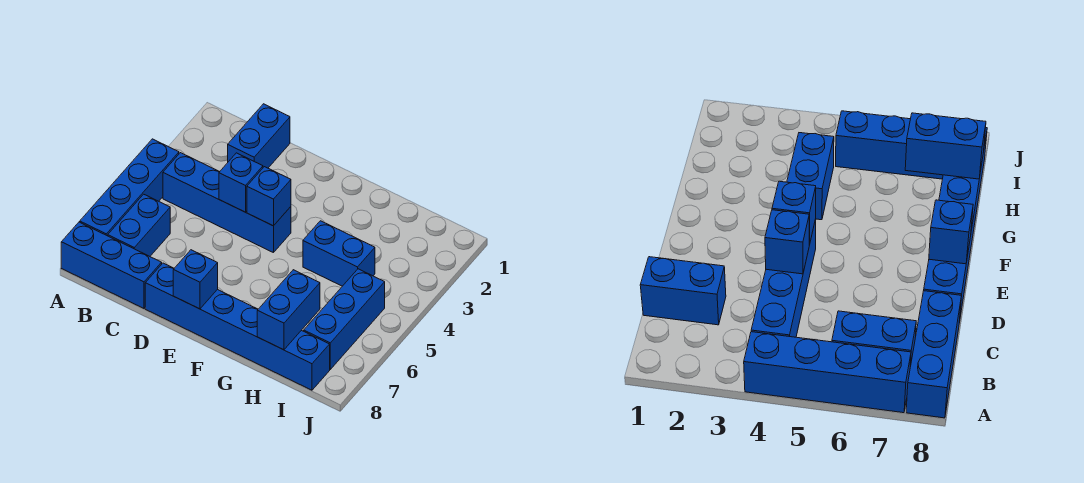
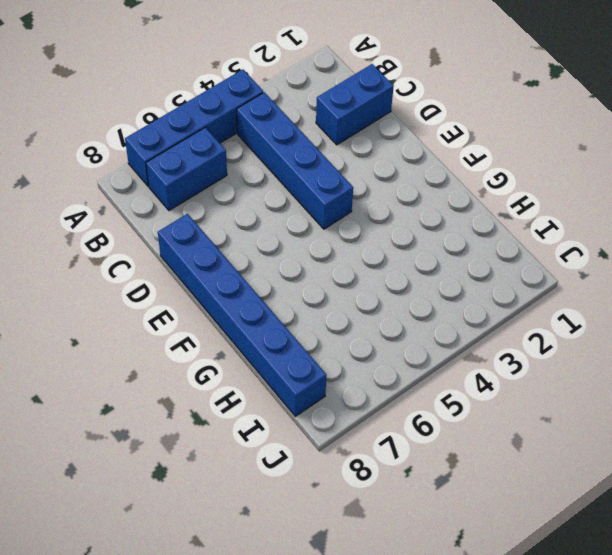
none -> blue brick A8:C8 level 1
none -> blue brick G4:H4 level 1
none -> blue brick I5:I7 level 1

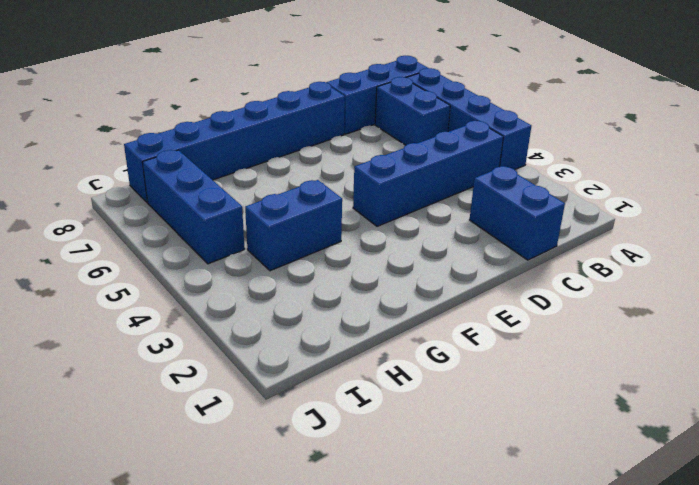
none -> blue brick D4 level 2
none -> blue brick E4 level 2
none -> blue brick E8 level 2

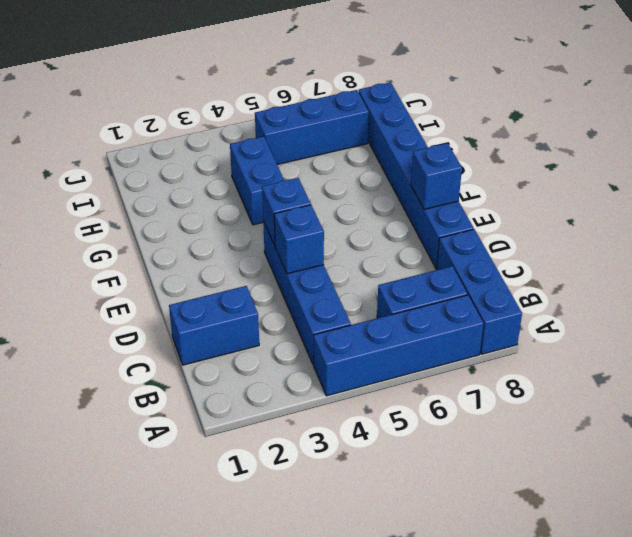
none -> blue brick H7:H8 level 2

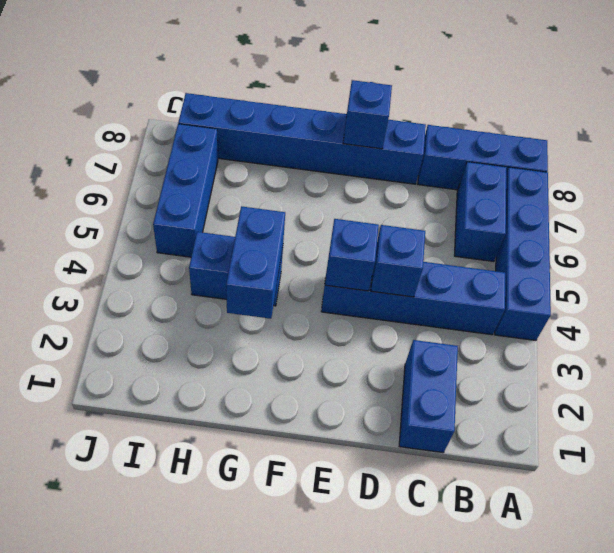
blue brick G3:G4 level 2 -> blue brick H7:H8 level 2

